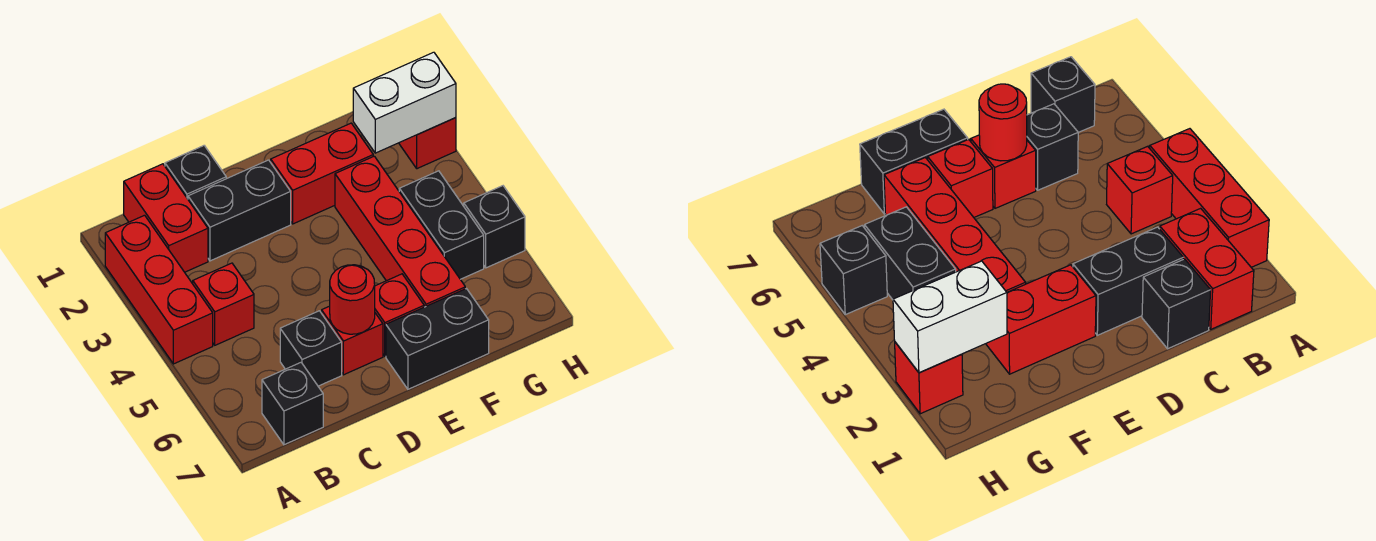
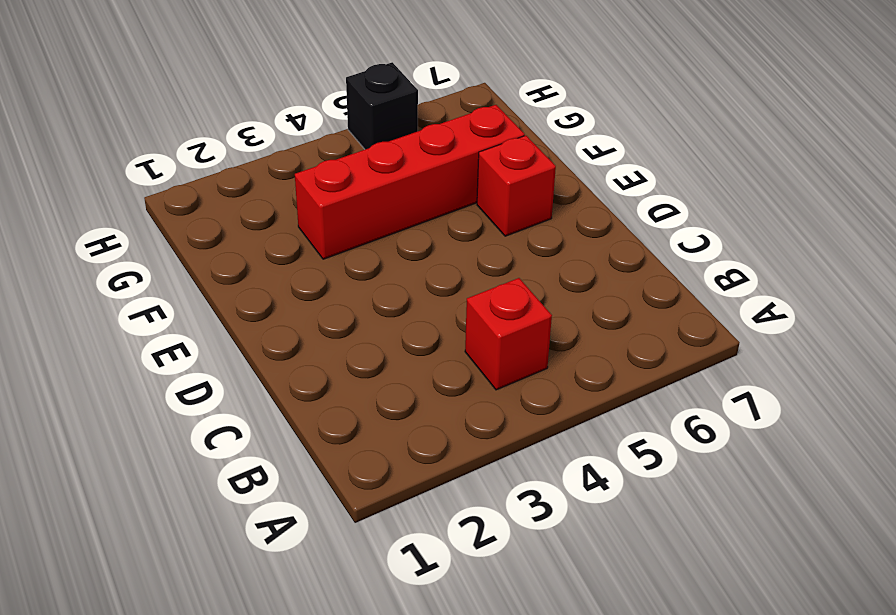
none -> red brick A2:A4 level 1
none -> red brick B1:B2 level 1
none -> black brick B7 level 1

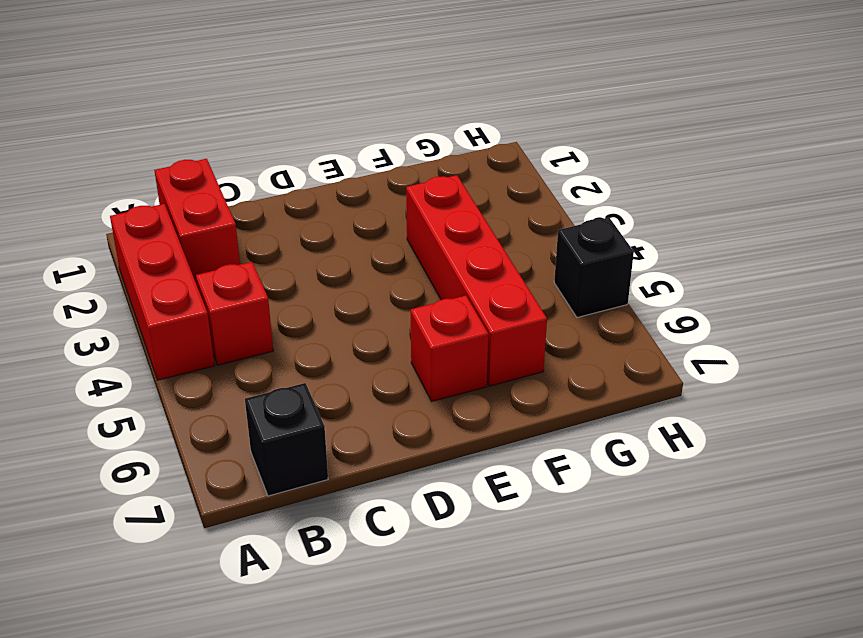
none -> black brick C1 level 1
none -> black brick C2:D2 level 1
none -> black brick C6 level 1

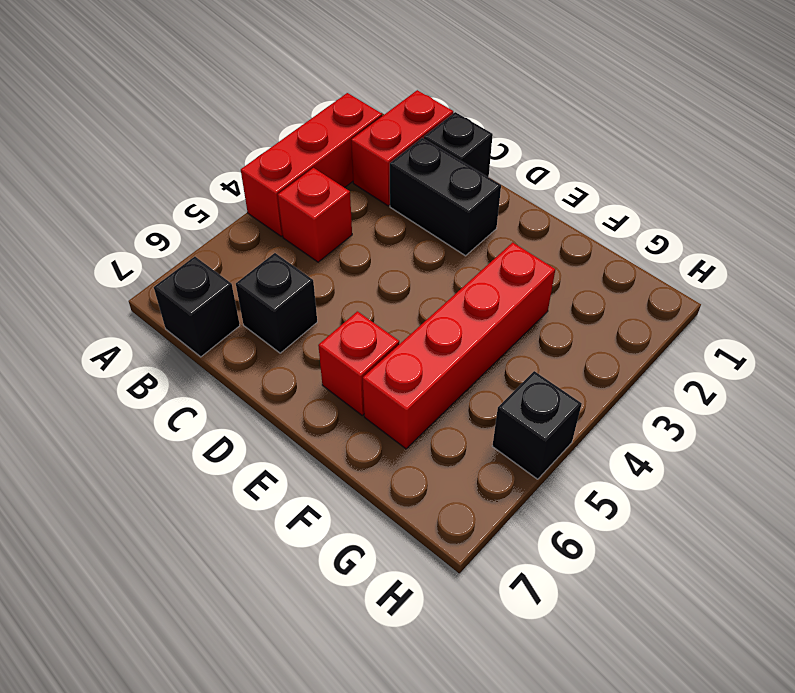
none -> red brick D6 level 1
none -> red brick E2:F2 level 1
none -> black brick E7:F7 level 1

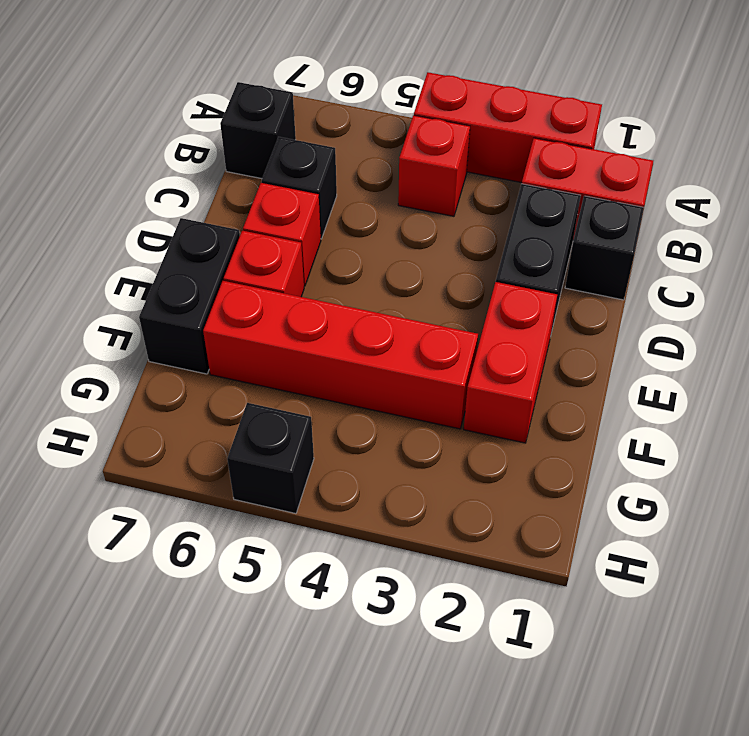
none -> black brick G4:G5 level 1
none -> red brick H2 level 1
none -> red round brick D6 level 2

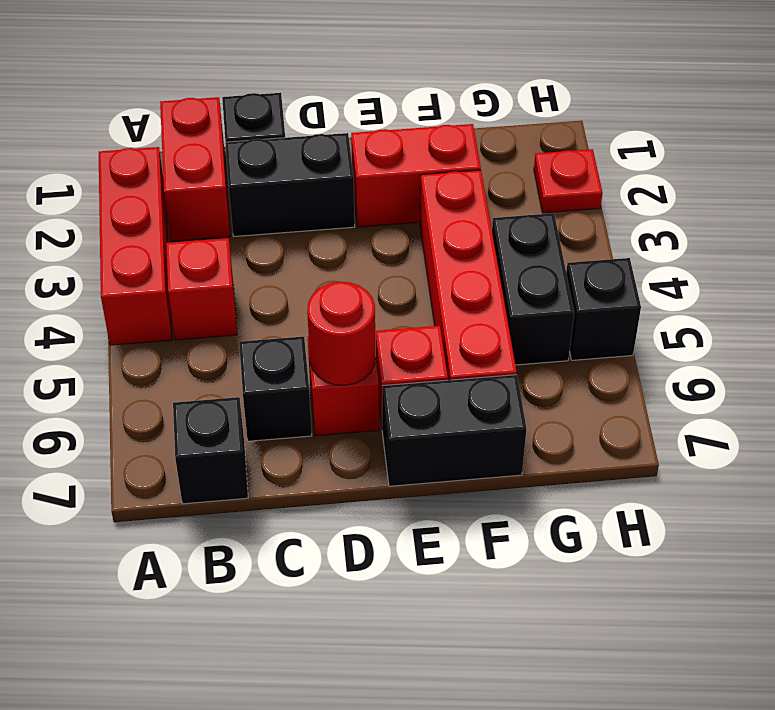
red plate H2 level 1 -> red brick H2 level 1
none -> white brick G2:H2 level 2

